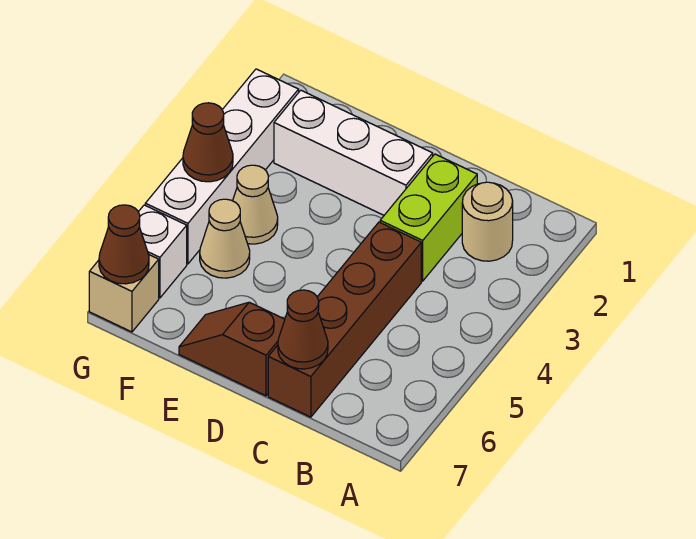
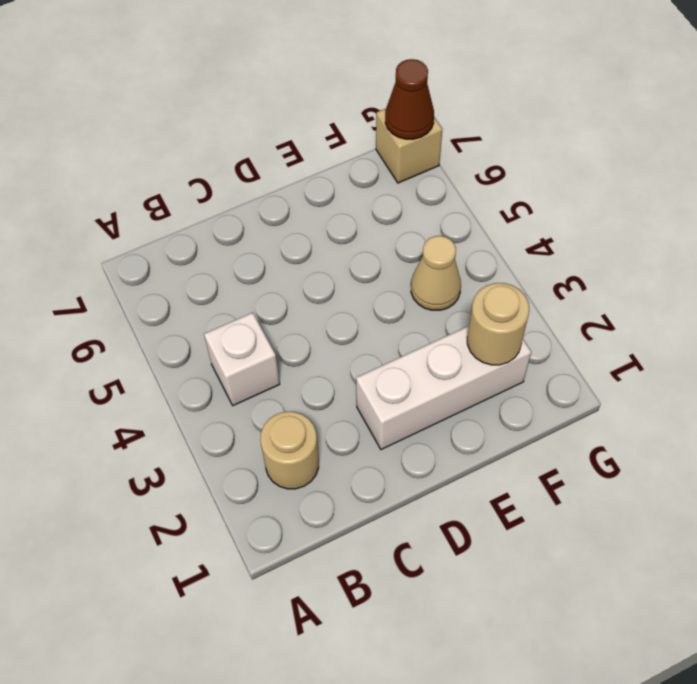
white brick B4 level 1 -> white brick G6 level 1
tan round brick F2 level 2 -> none
none -> lime brick C2:C3 level 1
none -> brown brick C4:C7 level 1
none -> brown slope D7:E7 level 1 top D

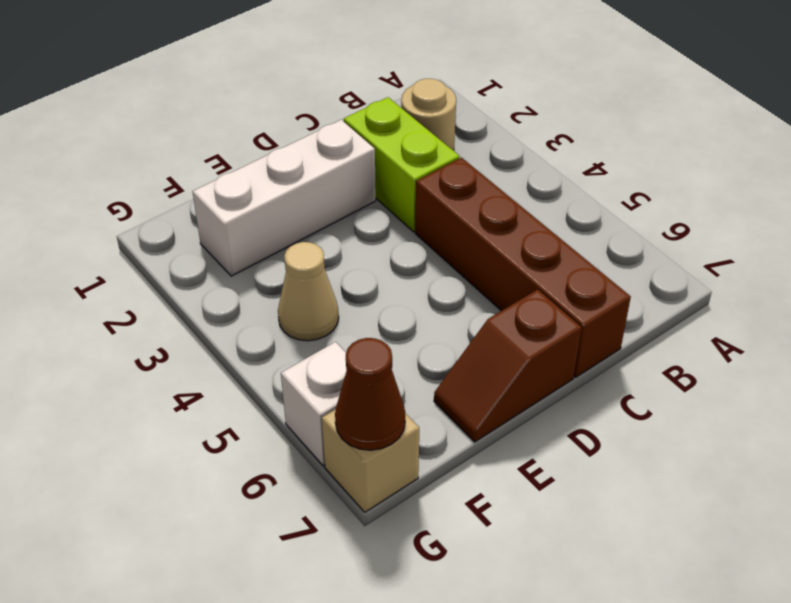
none -> tan cone F5 level 1
none -> white brick G2:G5 level 1
none -> brown cone C7 level 2

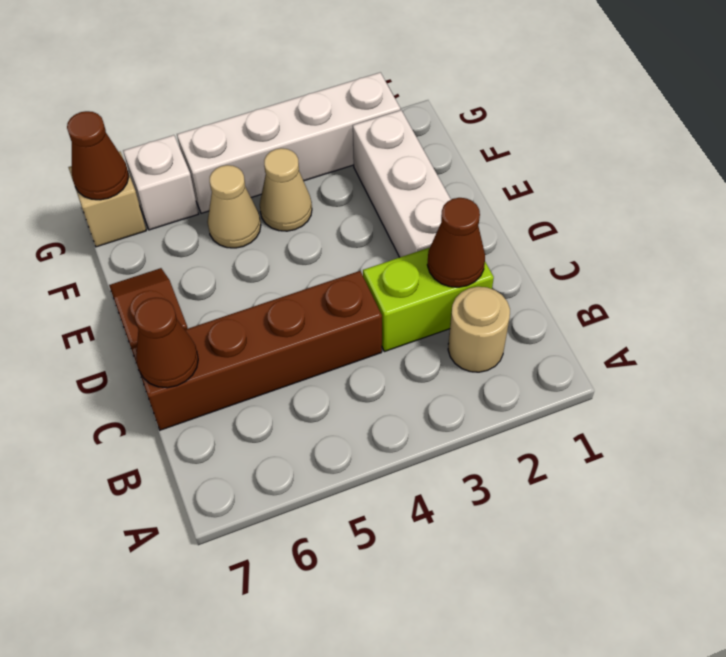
brown cone C2 level 2 -> brown cone G4 level 2

